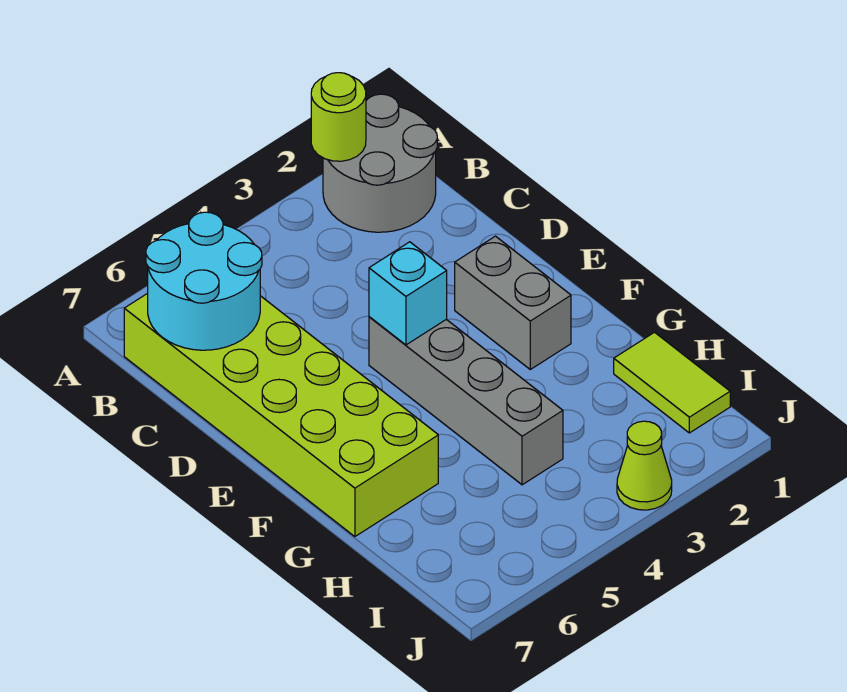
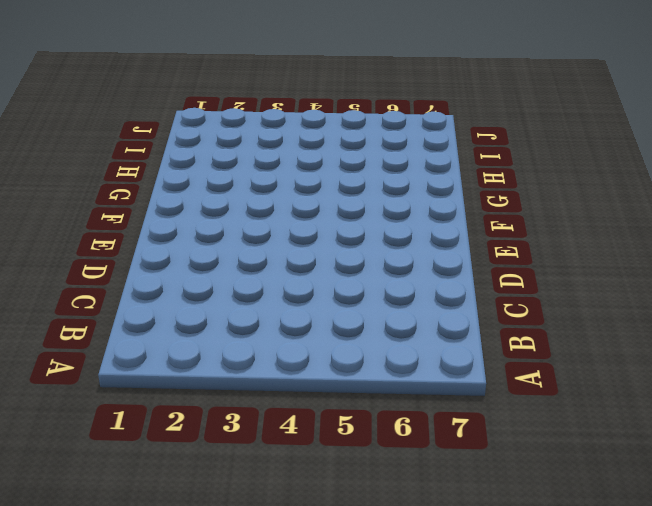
none -> grey round brick A1:B2 level 1
none -> lime brick B6:G7 level 1

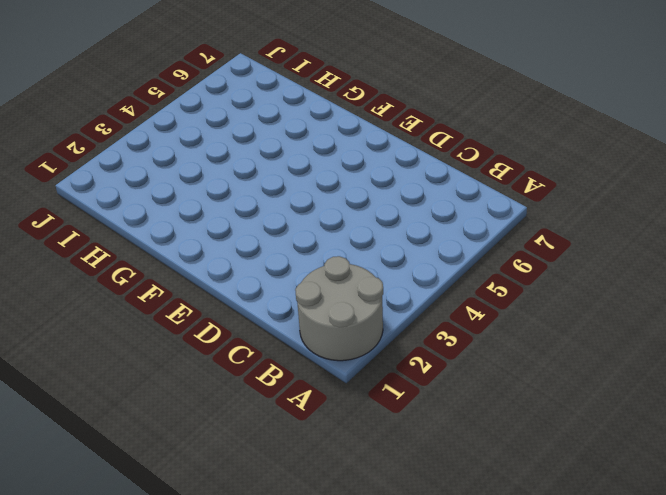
none -> lime brick B6:G7 level 1
none -> grey brick E2:F2 level 1

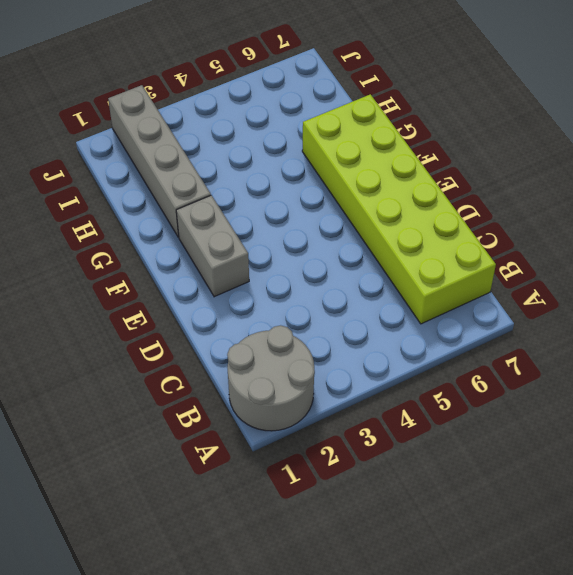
grey brick G2:J2 level 1 -> grey brick E4:H4 level 1
none -> lime tile H1:I1 level 1
none -> lime cone J3 level 1

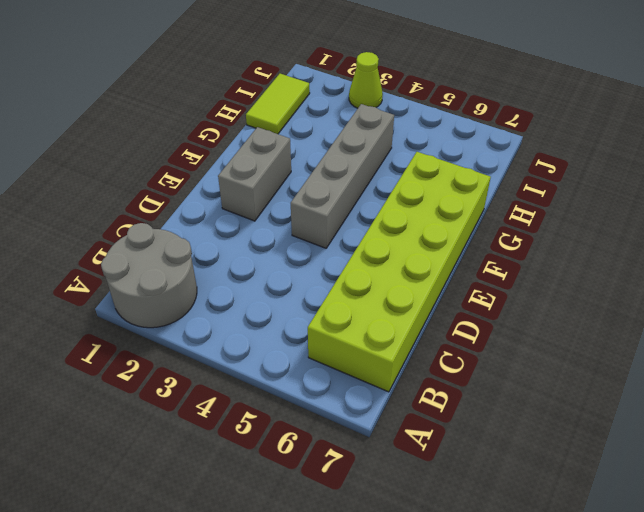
none -> lime round brick A2 level 2
none -> cyan round brick B6:C7 level 2

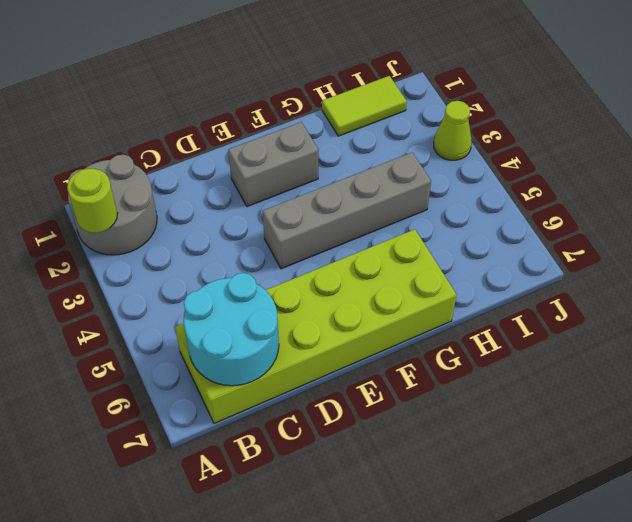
none -> cyan brick E4 level 2

